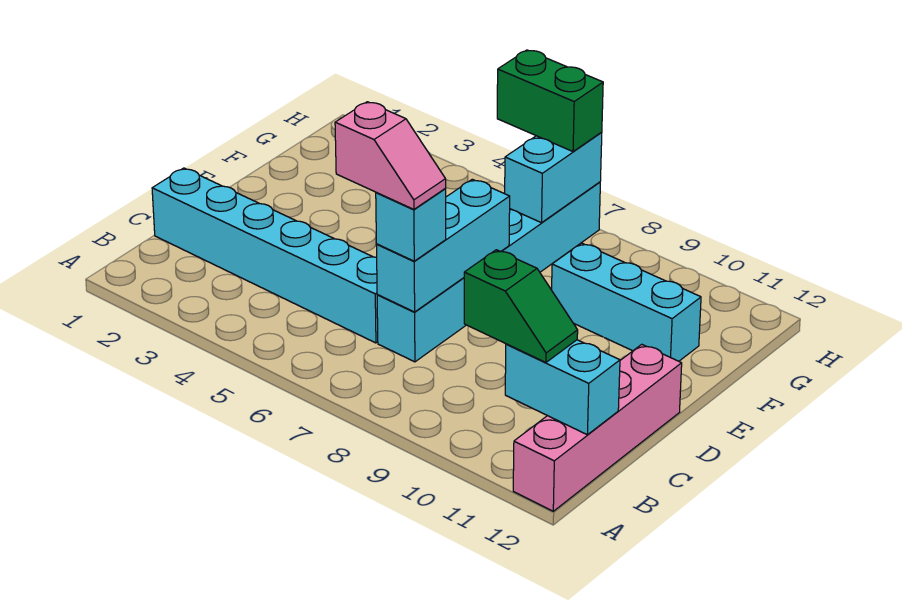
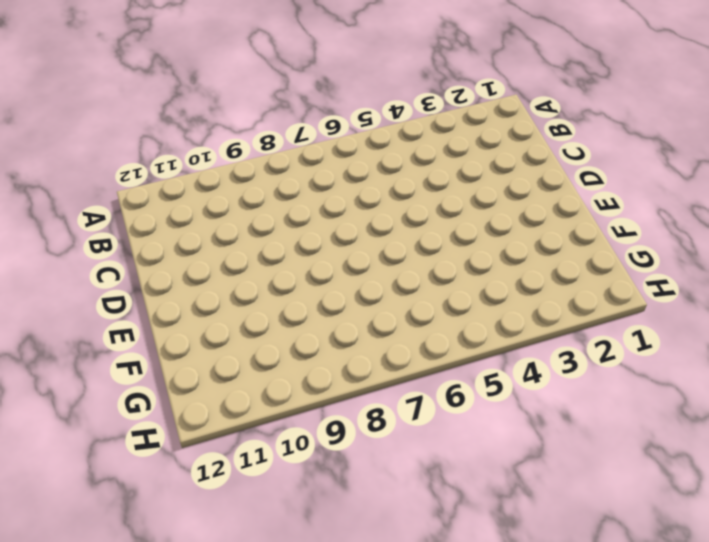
none -> pink brick A12:D12 level 1
none -> cyan brick C1:C6 level 1

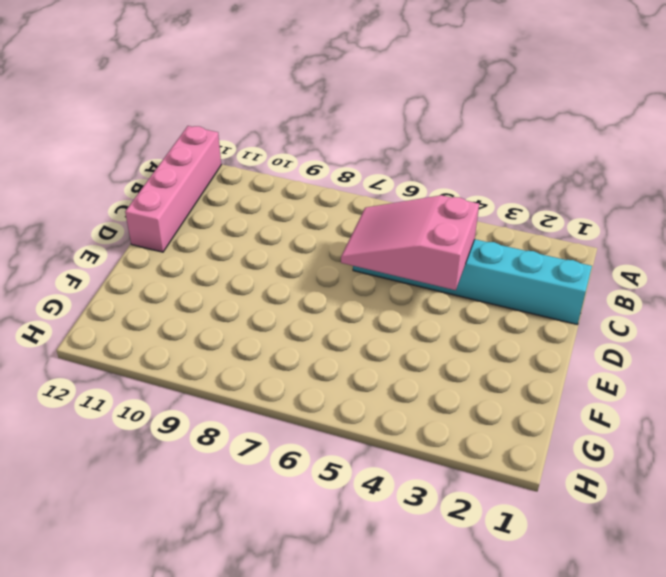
pink slope C4:D6 level 2 top 4 -> none
none -> cyan brick C7:H7 level 1
none -> cyan brick F9:F11 level 1

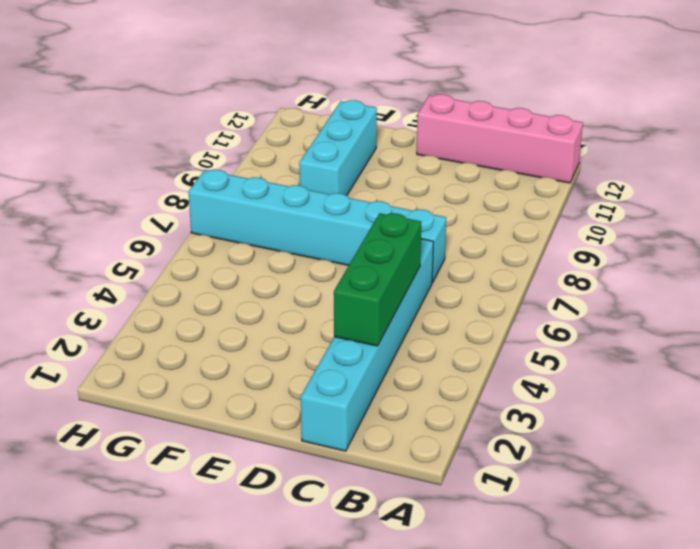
green brick C3:C5 level 2 -> none
none -> cyan brick B11:B12 level 2
none -> cyan brick C7:E7 level 2

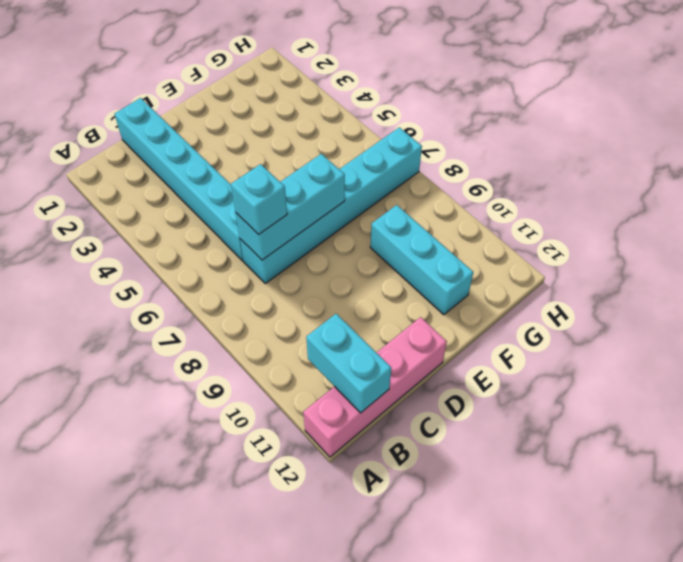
none -> cyan brick G7:H7 level 2
none -> green slope B10:B11 level 3 top 10

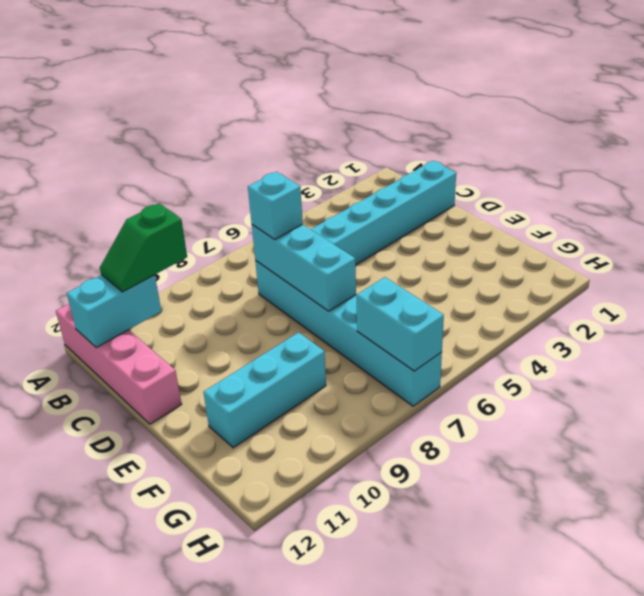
none -> green brick H6:H7 level 3
none -> pink slope C6:C7 level 4 top 6

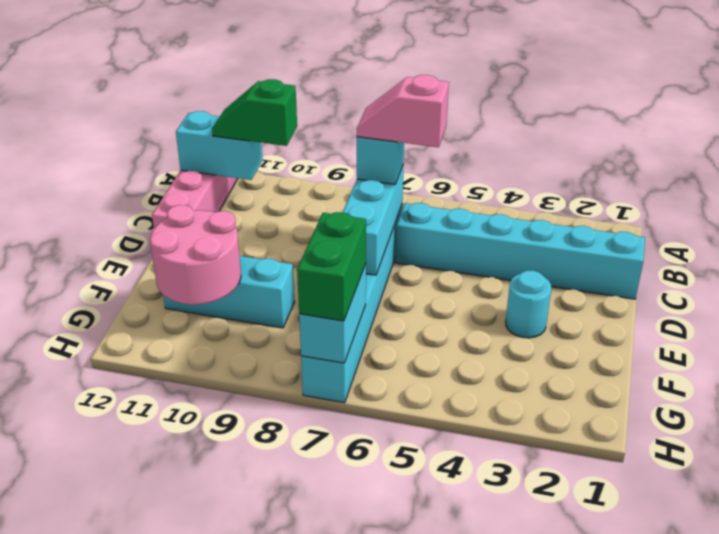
cyan round brick E3 level 1 -> none
pink round brick F10:G11 level 2 -> none
green brick G7:H7 level 3 -> green brick H6:H7 level 3

